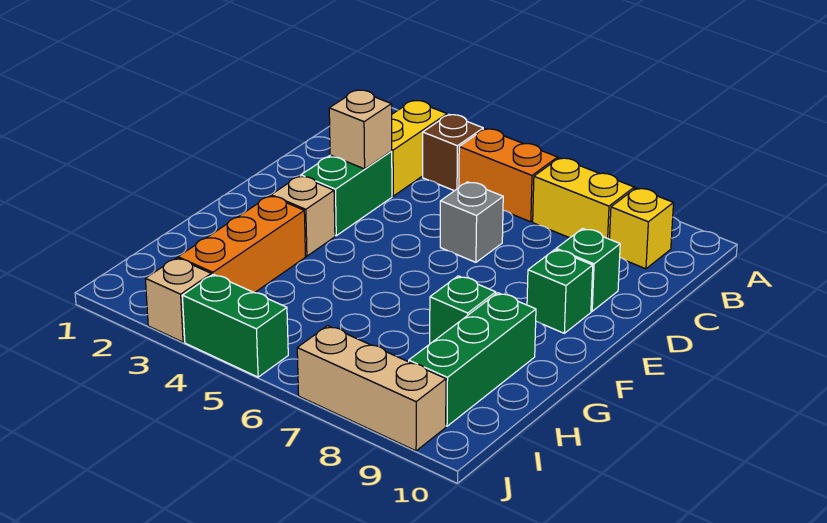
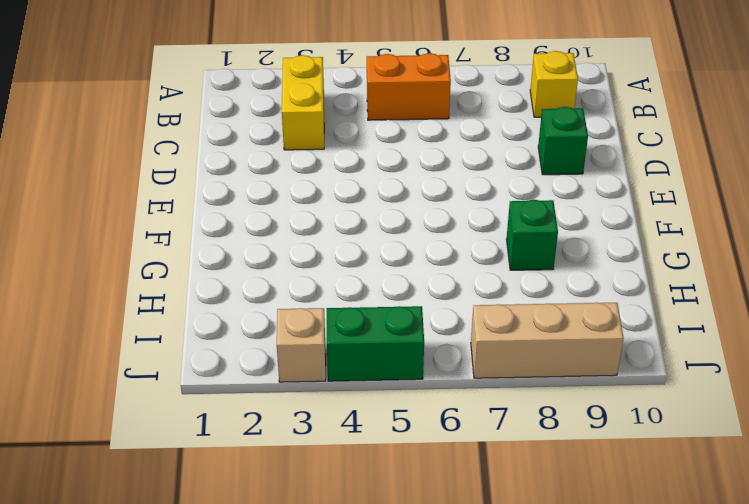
none -> brown brick B4 level 1
none -> yellow brick B7:B8 level 1
none -> green brick D3:E3 level 1

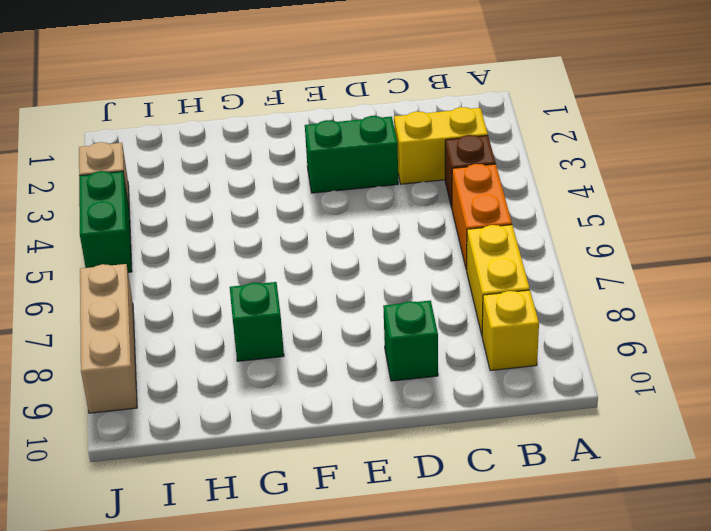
none -> grey brick D6 level 1
none -> green brick E9 level 1
none -> tan brick F3 level 1

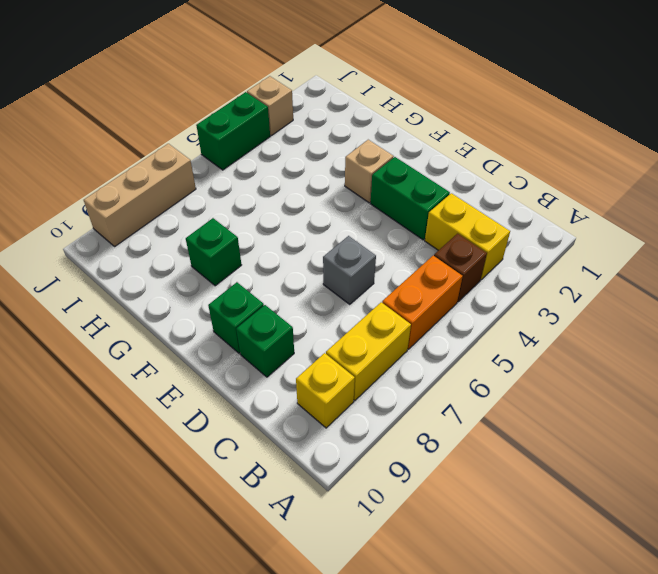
none -> orange brick G3:I3 level 1
none -> green brick G9:I9 level 1
none -> tan brick D3 level 2

